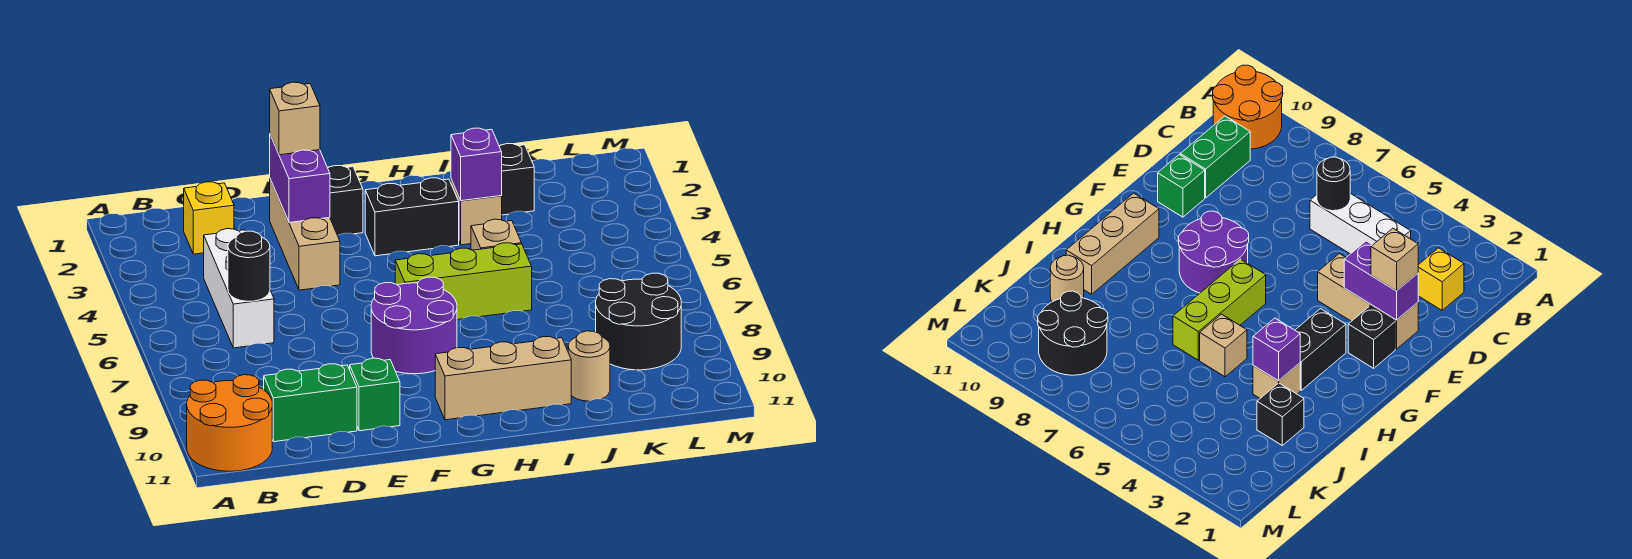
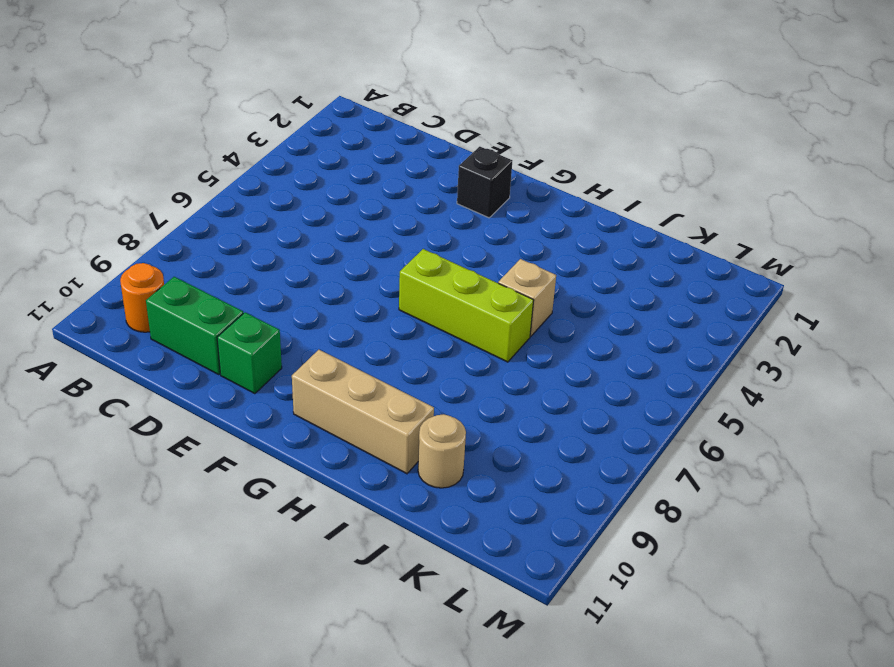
orange round brick B10 level 1 -> orange round brick A10:B11 level 1
none -> yellow brick C2 level 1
none -> white brick C4:C6 level 1
none -> tan brick E2:E4 level 1

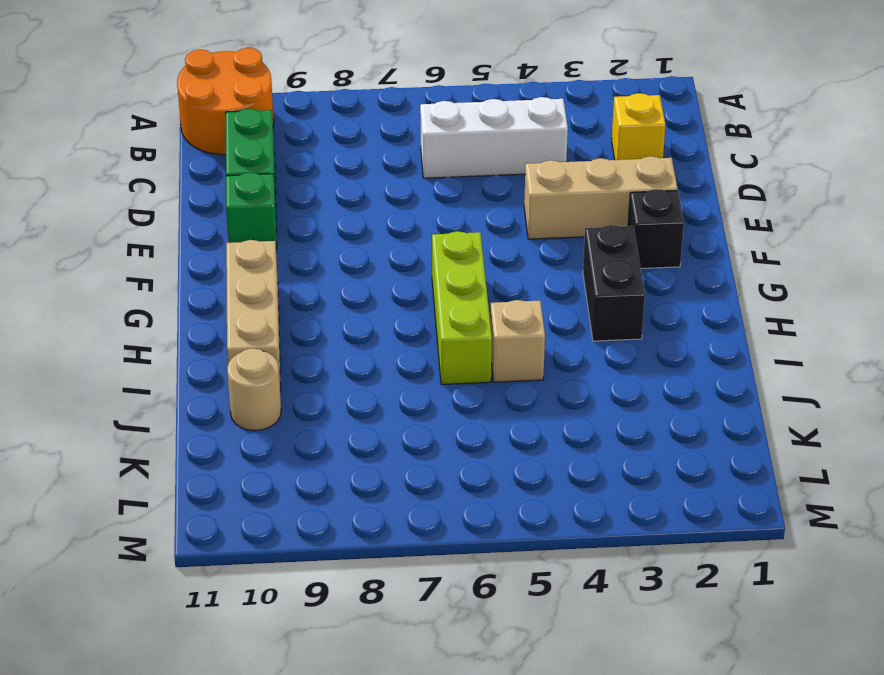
none -> purple round brick F7:G8 level 1
none -> tan brick I3 level 1
none -> black brick J2 level 1

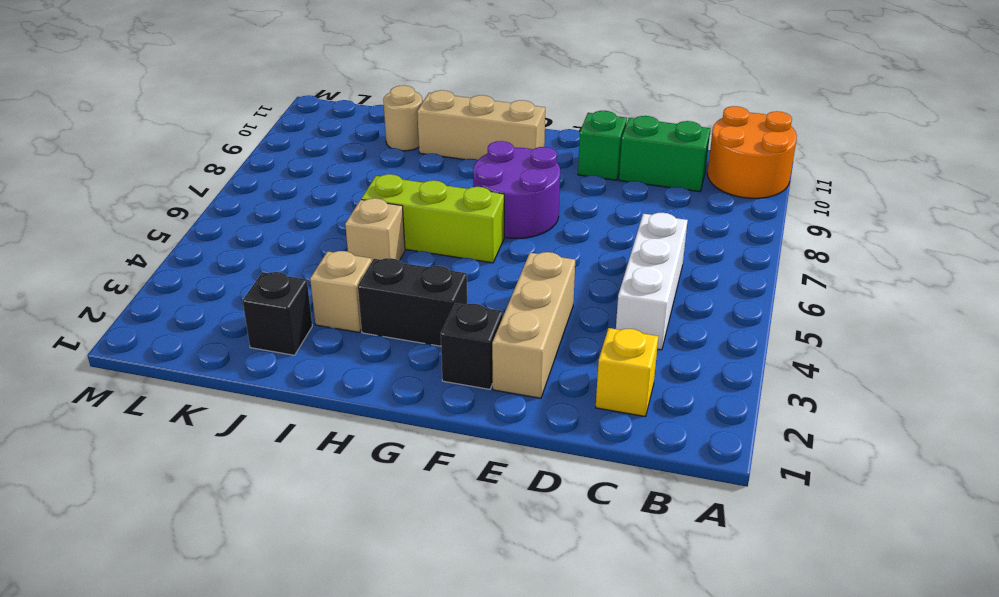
none -> black round brick K8:L9 level 1
none -> black round brick C6 level 2
none -> purple brick E2:E3 level 2

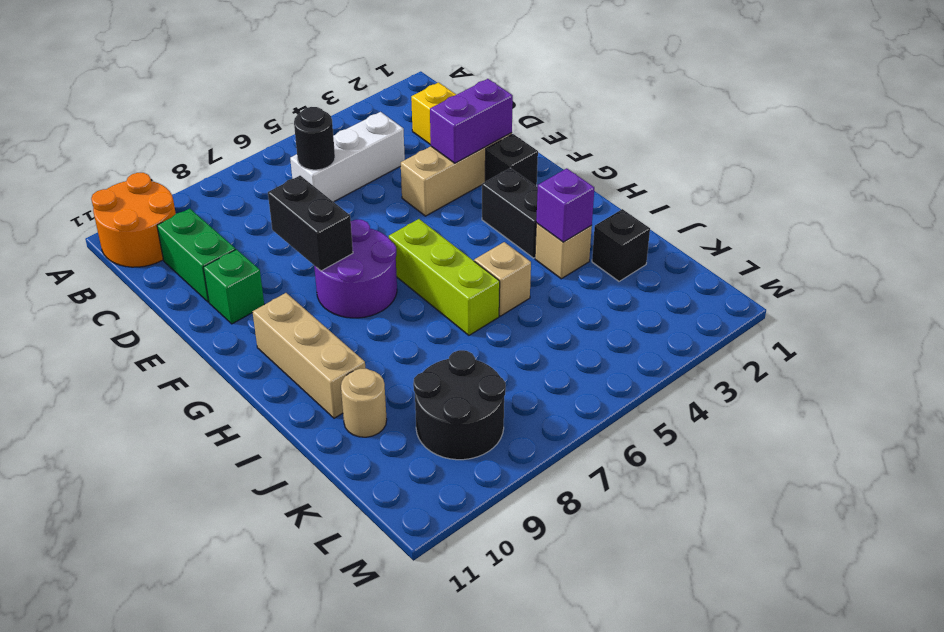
black brick E8:F8 level 2 -> none
none -> tan brick E2 level 3

